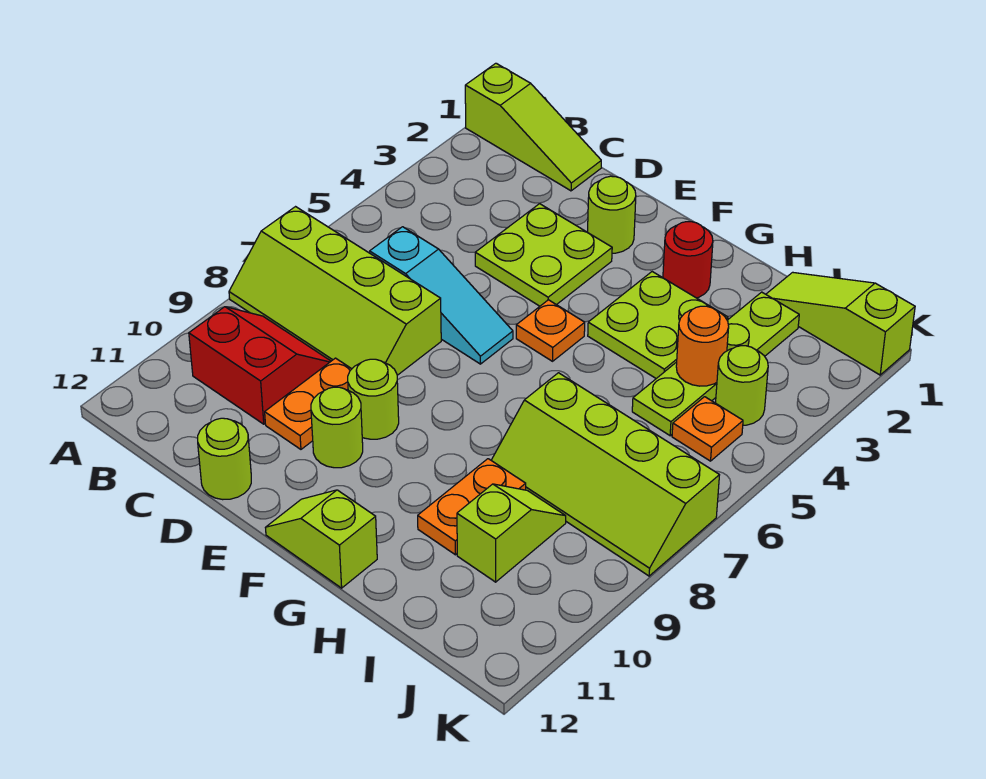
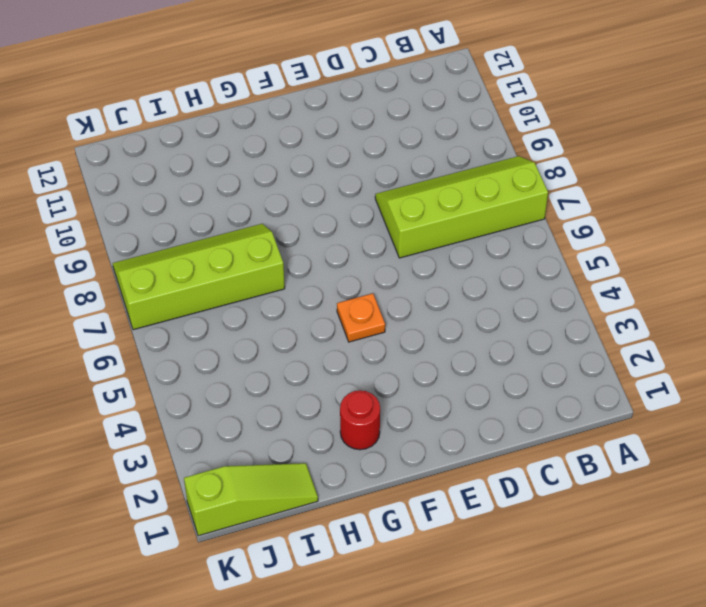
none -> lime slope A1:C1 level 1 top A
none -> red slope B9:C10 level 1 top 10
none -> cyan slope C6:E6 level 1 top C

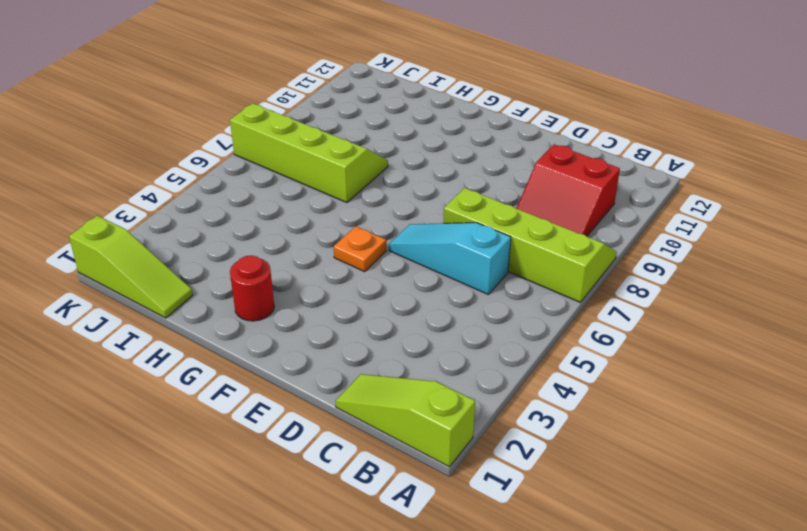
none -> lime plate D3:E4 level 1
none -> orange plate D9:D10 level 1
none -> lime round brick D12 level 1

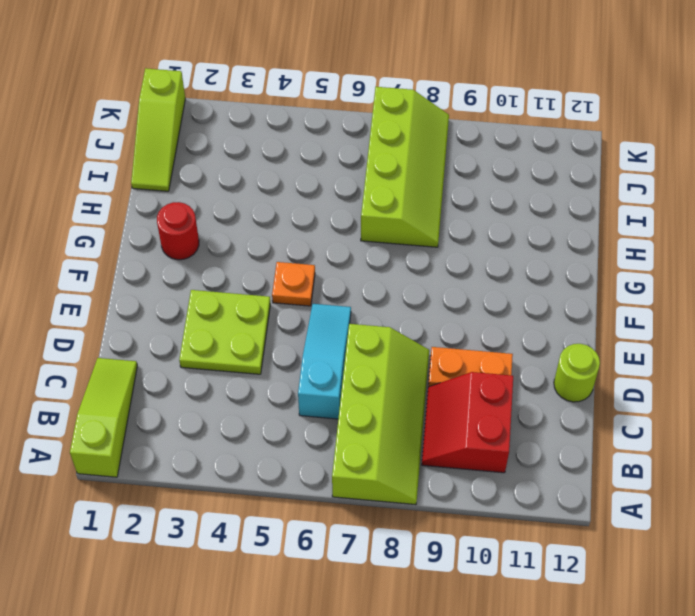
none -> lime round brick E2 level 1
none -> lime round brick E9 level 1
none -> lime round brick E10 level 1

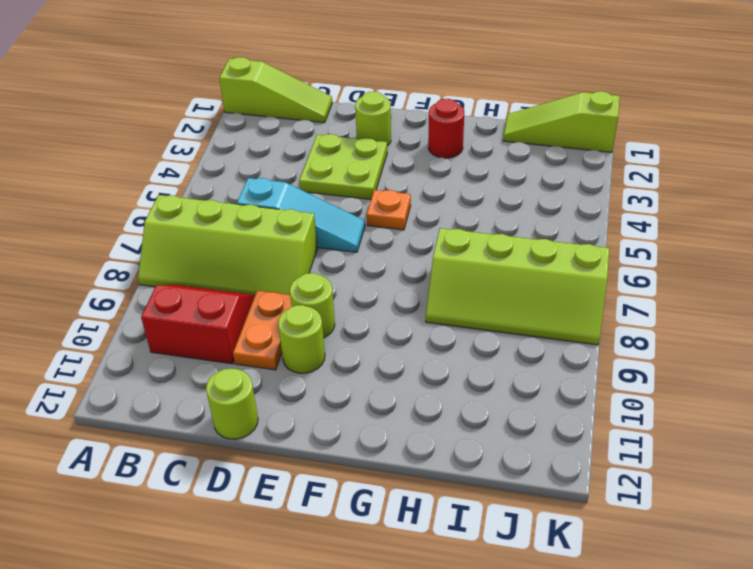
none -> lime slope F12:G12 level 1 top G
none -> lime plate G3:H4 level 1
none -> orange plate H9:H10 level 1

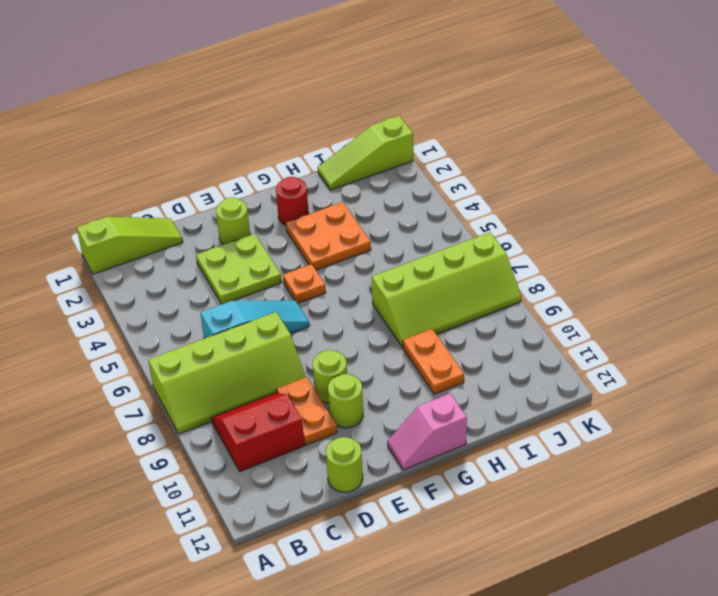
pink slope F12:G12 level 1 top G -> lime slope F12:G12 level 1 top G
orange plate G3:H4 level 1 -> lime plate G3:H4 level 1
none -> lime plate I2:I5 level 1
none -> lime slope I9:I10 level 1 top 10
none -> lime round brick J4 level 1

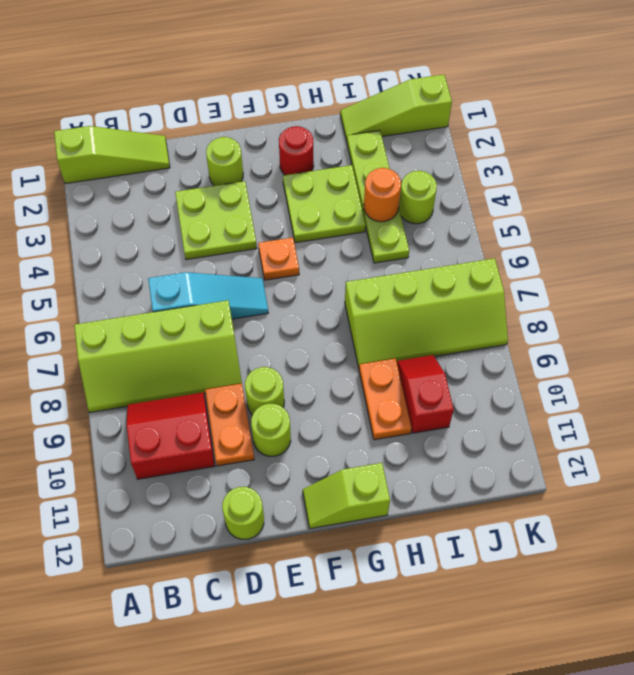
red slope I9:I10 level 1 top 10 -> lime slope I9:I10 level 1 top 10
none -> orange plate J5 level 1

